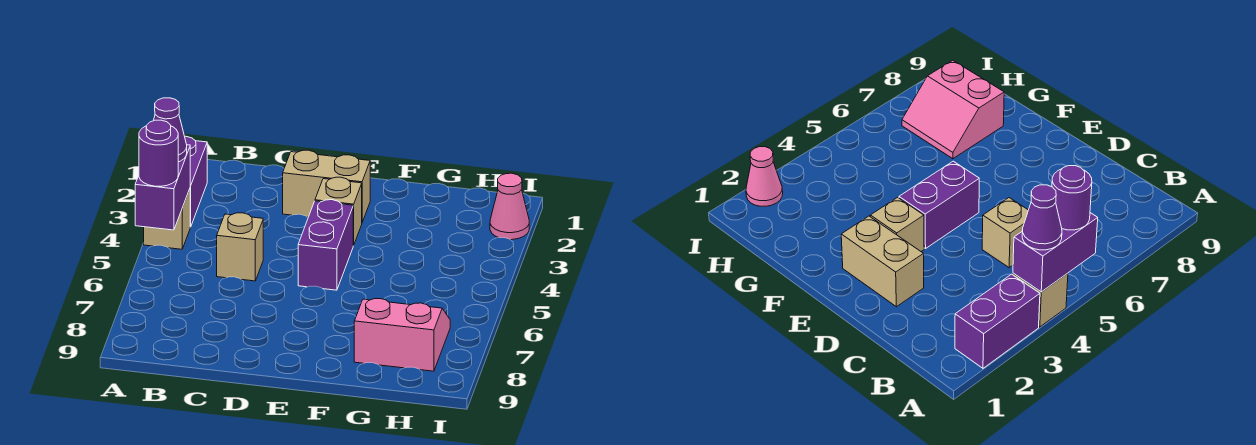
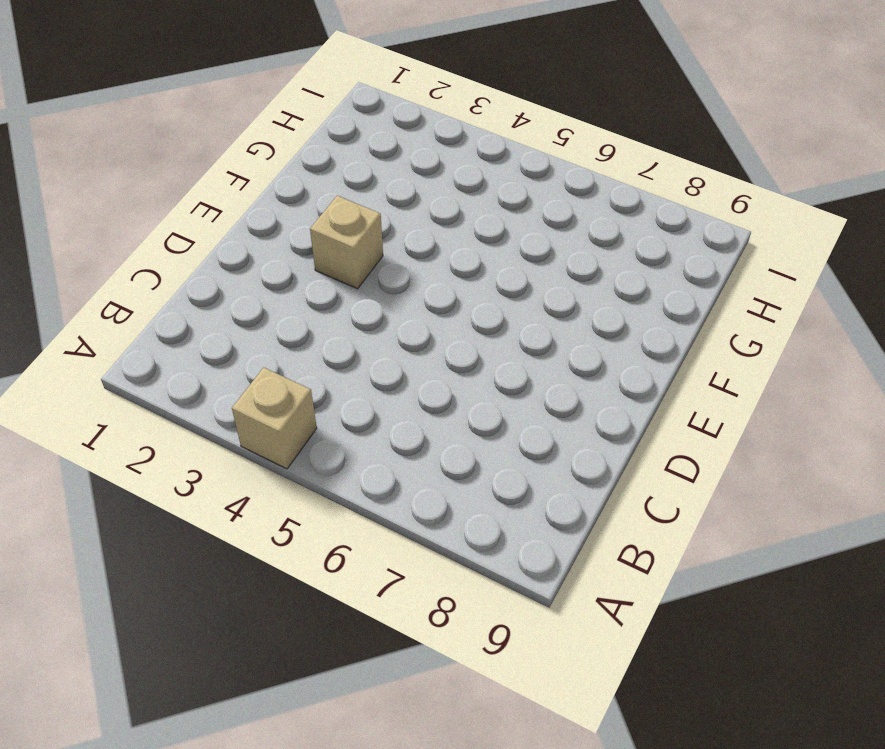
none -> purple brick A2:A3 level 1
none -> tan brick C5 level 1

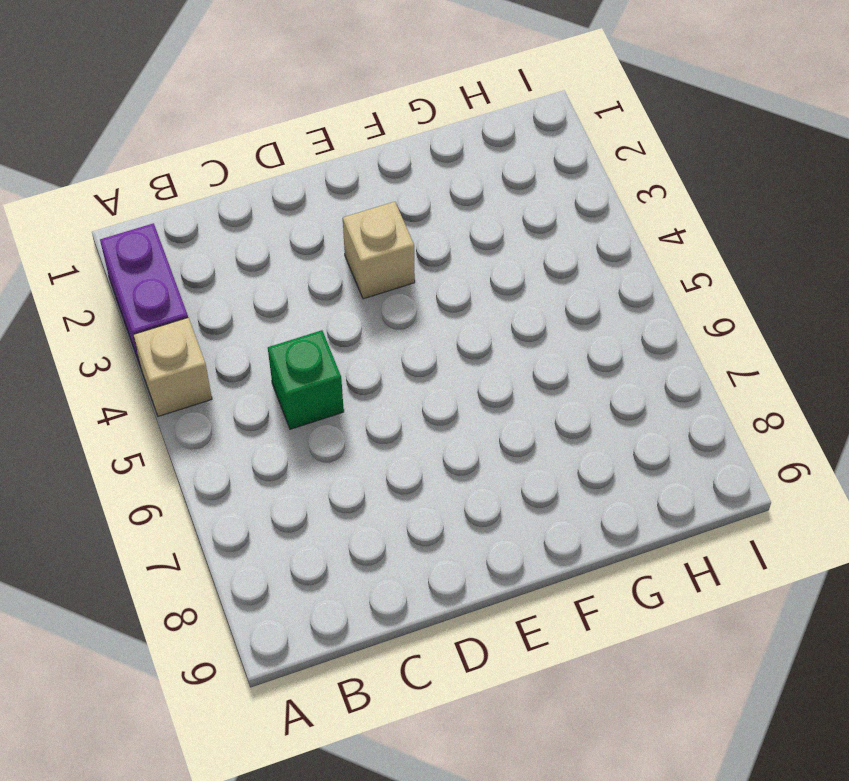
green brick C5 level 1 -> tan brick C5 level 1
none -> tan brick D2:E2 level 1
none -> purple brick E4:E5 level 1

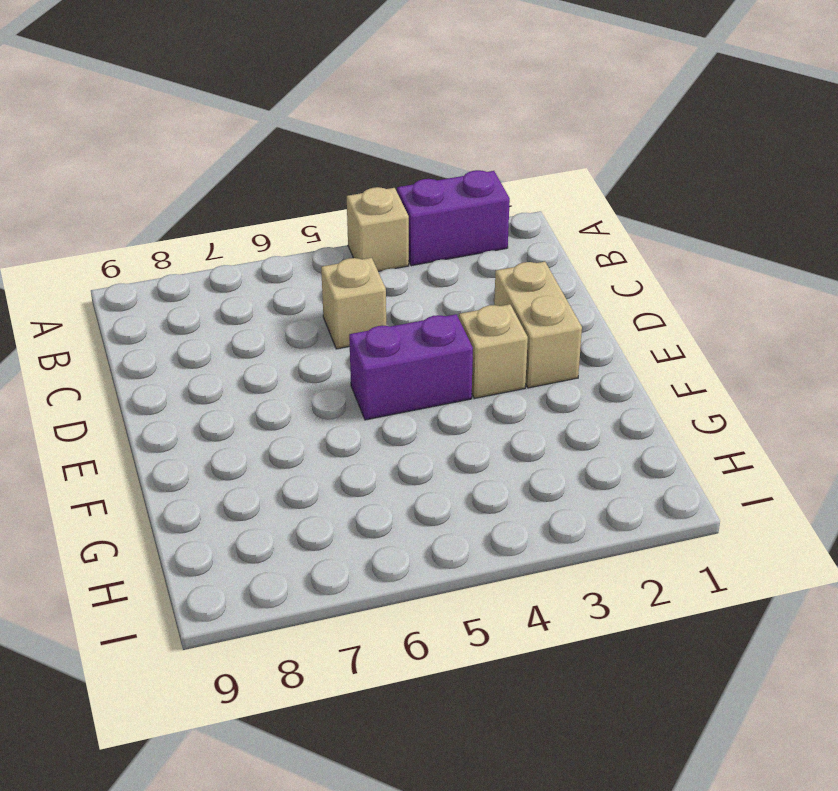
none -> pink slope G7:H8 level 1 top 8
none -> pink cone I2 level 1

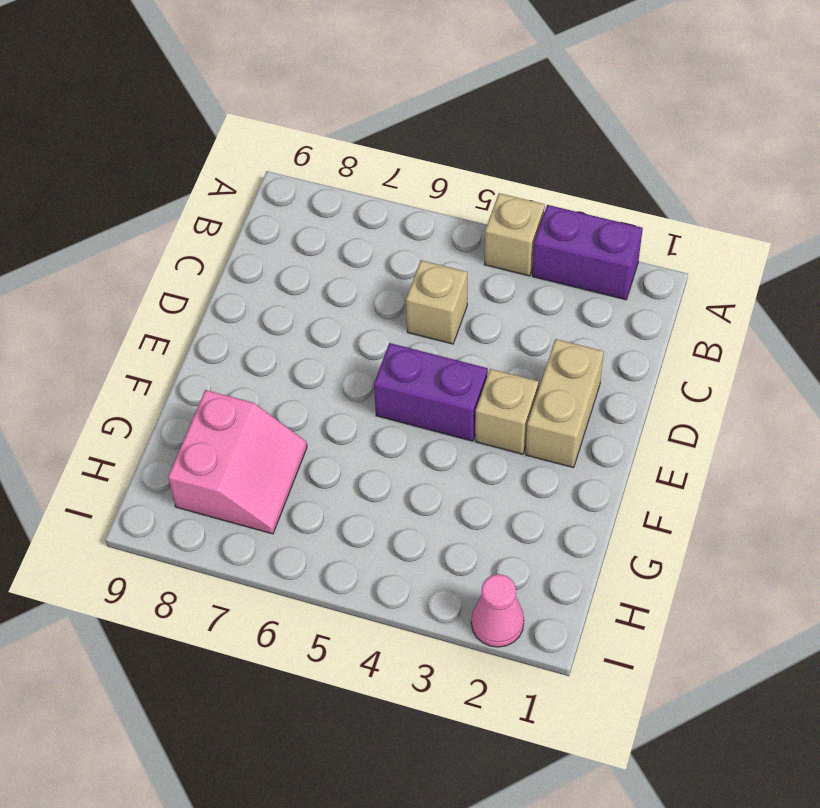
none -> purple brick A4:A5 level 2
none -> purple cone A4 level 3

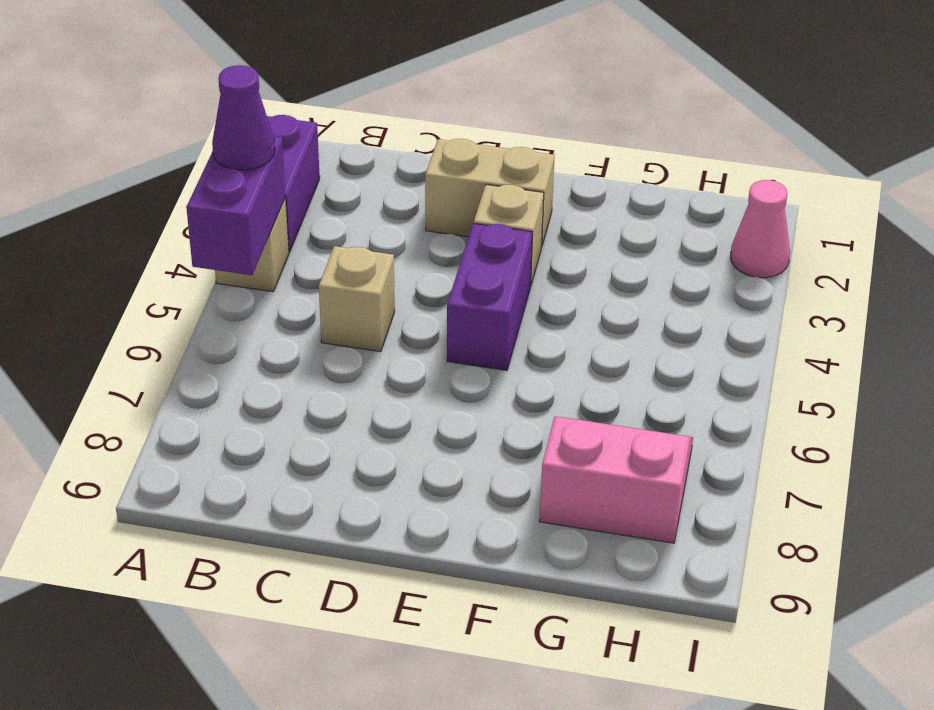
none -> purple round brick A5 level 3

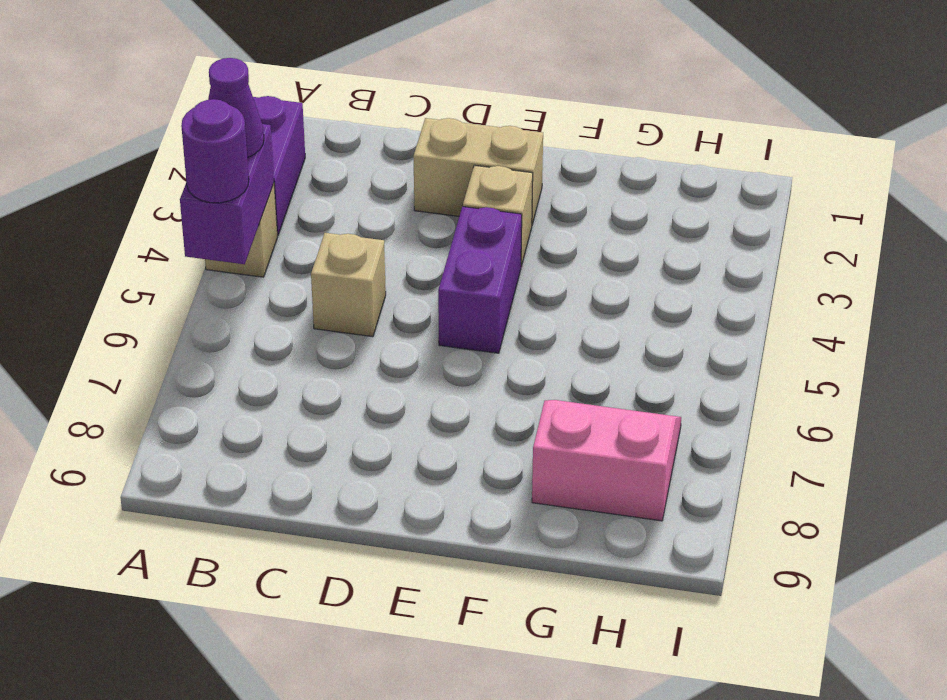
none -> pink cone I2 level 1

